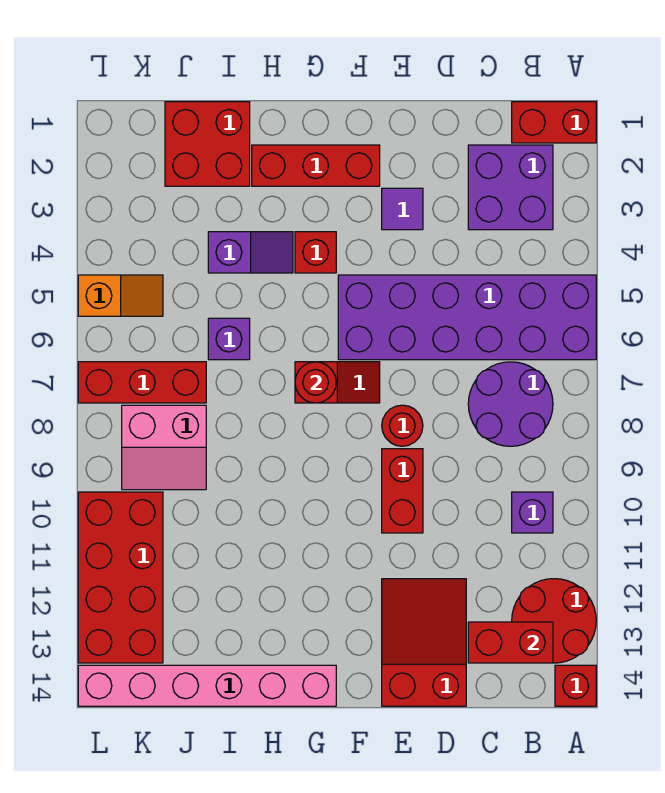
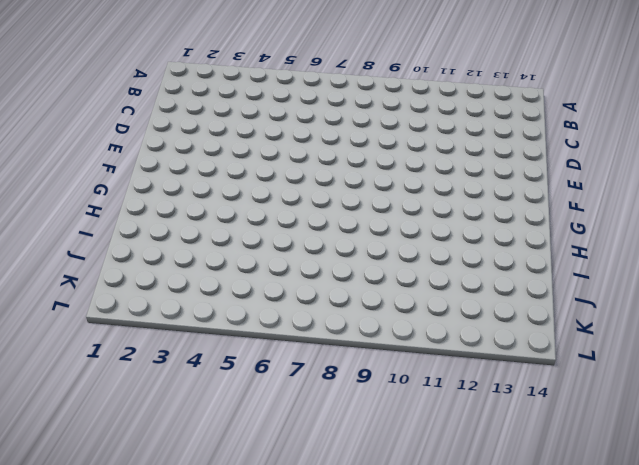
none -> red brick A1:B1 level 1
none -> purple brick A5:F6 level 1
none -> red round brick A12:B13 level 1

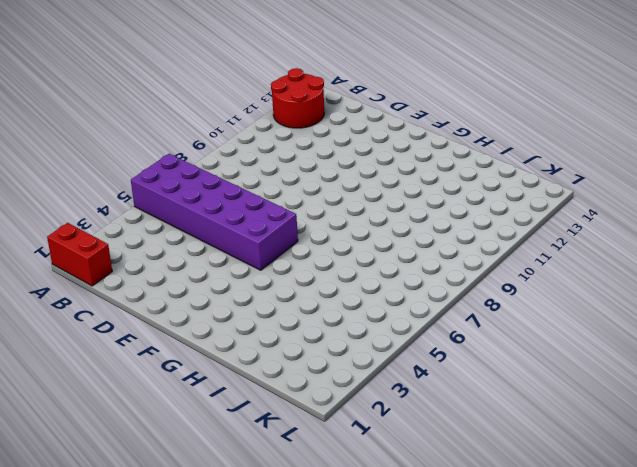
none -> red brick A14 level 1
none -> purple brick B2:C3 level 1
none -> purple round brick B7:C8 level 1

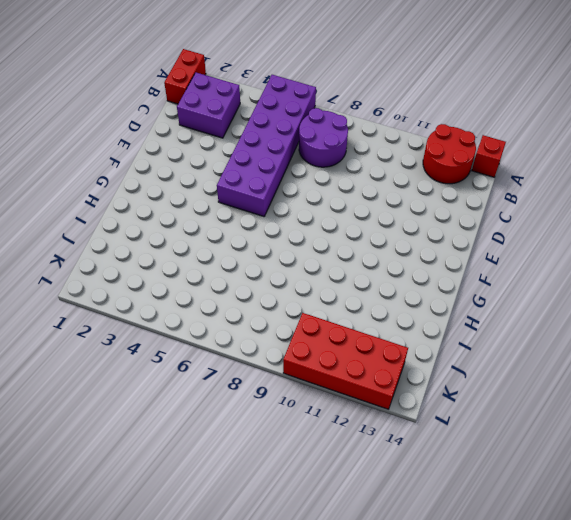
none -> purple brick B10 level 1
none -> red slope D12:E14 level 1 top 14
none -> purple tile E3 level 1

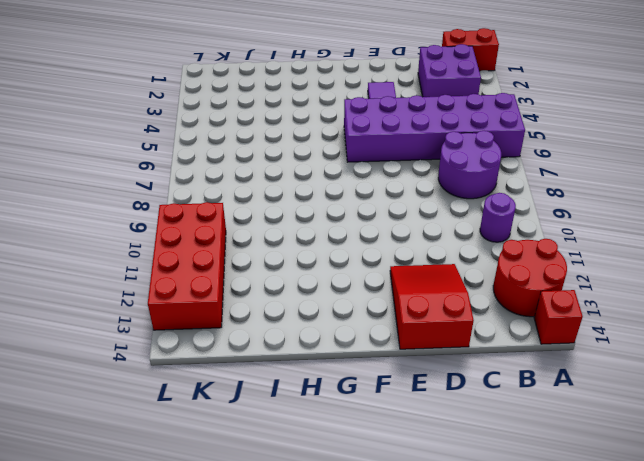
purple round brick B10 level 1 -> purple brick B10 level 1
none -> red round brick E8 level 1
none -> red brick E9:E10 level 1
none -> red brick F2:H2 level 1

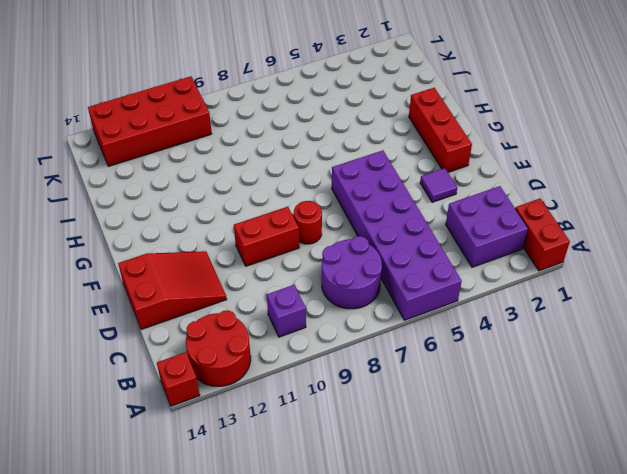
none -> red slope F7:G7 level 1 top G
none -> red brick G4 level 1
none -> pink brick G14:L14 level 1

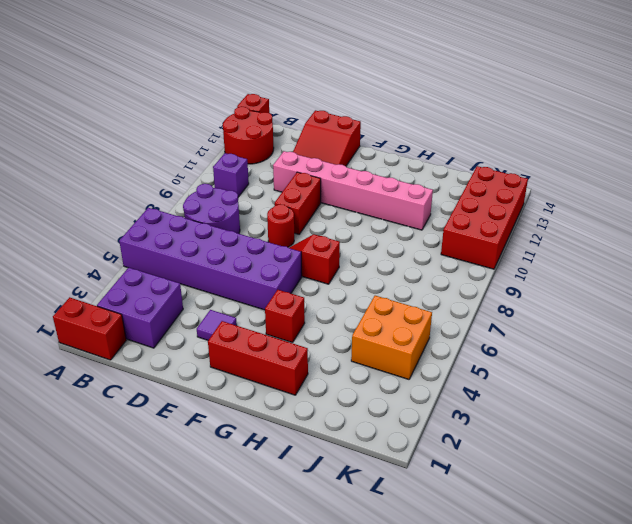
pink brick D11:I11 level 1 -> pink brick G14:L14 level 1
orange brick J4:K5 level 1 -> orange slope K5:L5 level 1 top L
none -> purple slope H4:I4 level 1 top I
none -> red brick I1:J2 level 1
none -> purple brick I6 level 1

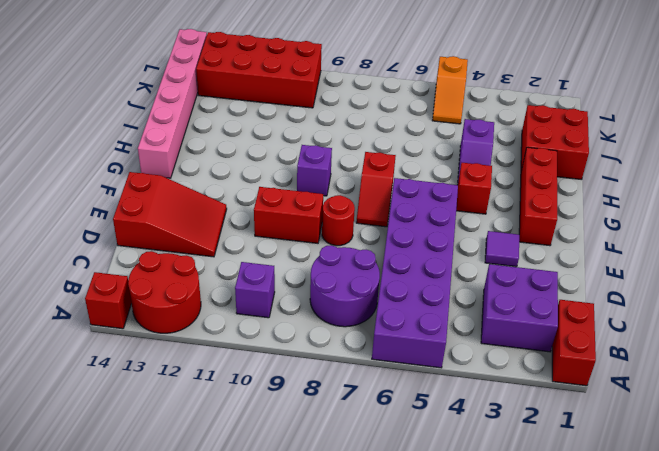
purple brick G9 level 1 -> purple brick I6 level 1
none -> red brick J7:L7 level 1
none -> pink slope J8:K9 level 1 top 8
none -> red brick B13:C13 level 2

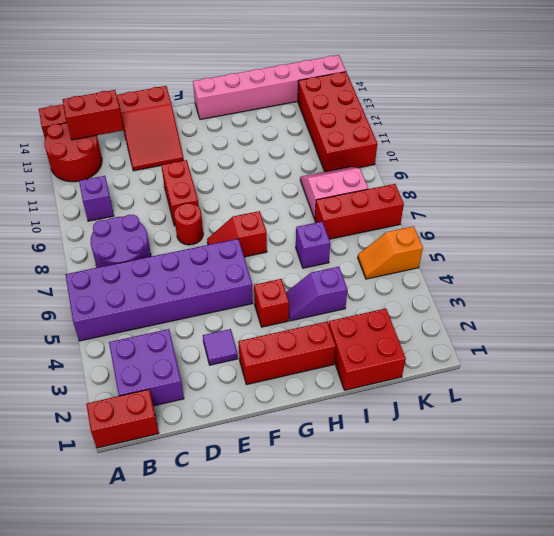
none -> red round brick G7 level 2

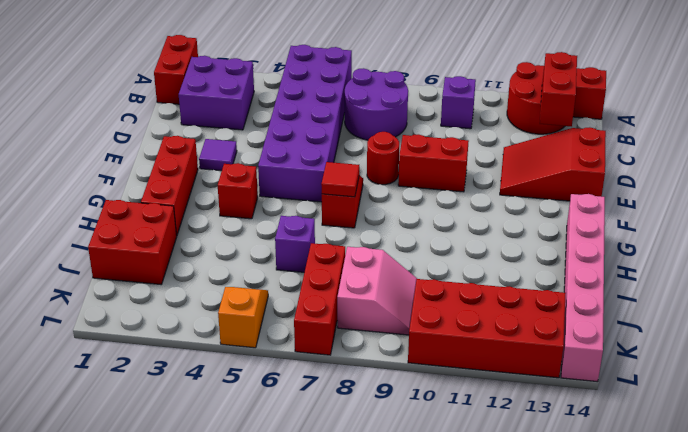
red tile G7 level 2 -> red round brick G7 level 2
none -> purple slope H4:I4 level 1 top I

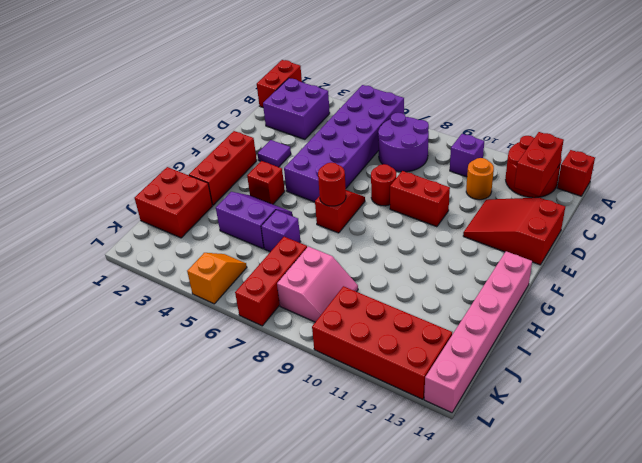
orange round brick C11 level 1 -> none
purple slope H4:I5 level 1 top I -> purple slope H4:I4 level 1 top I

